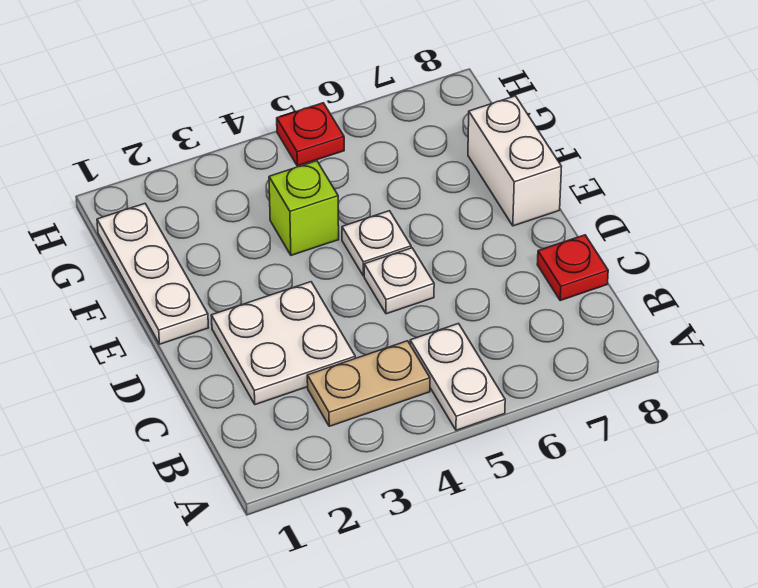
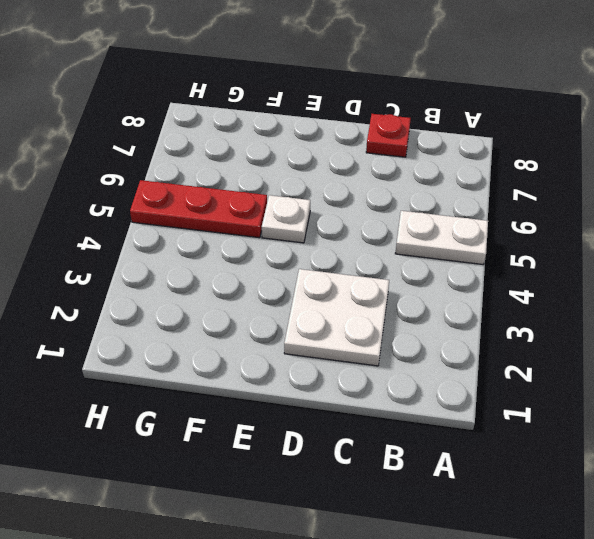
red plate F5:H5 level 1 -> red plate H5 level 1
none -> tan plate B3:B4 level 1
none -> white plate D5 level 1

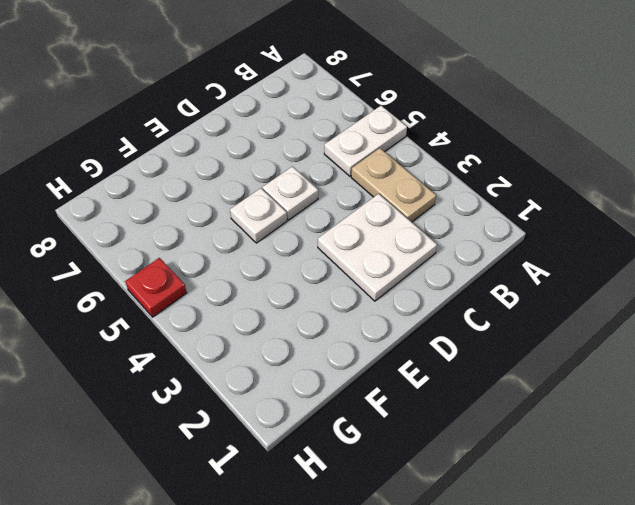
none -> red plate C8 level 1
none -> white plate E1:G1 level 1

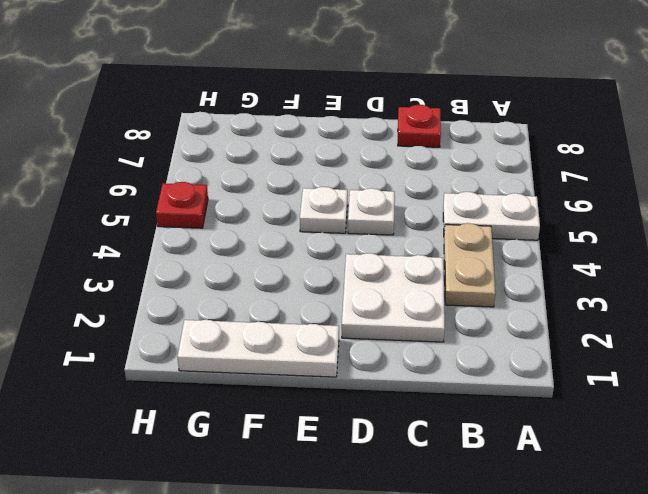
none -> white brick E8:F8 level 1
none -> lime brick F4 level 1

